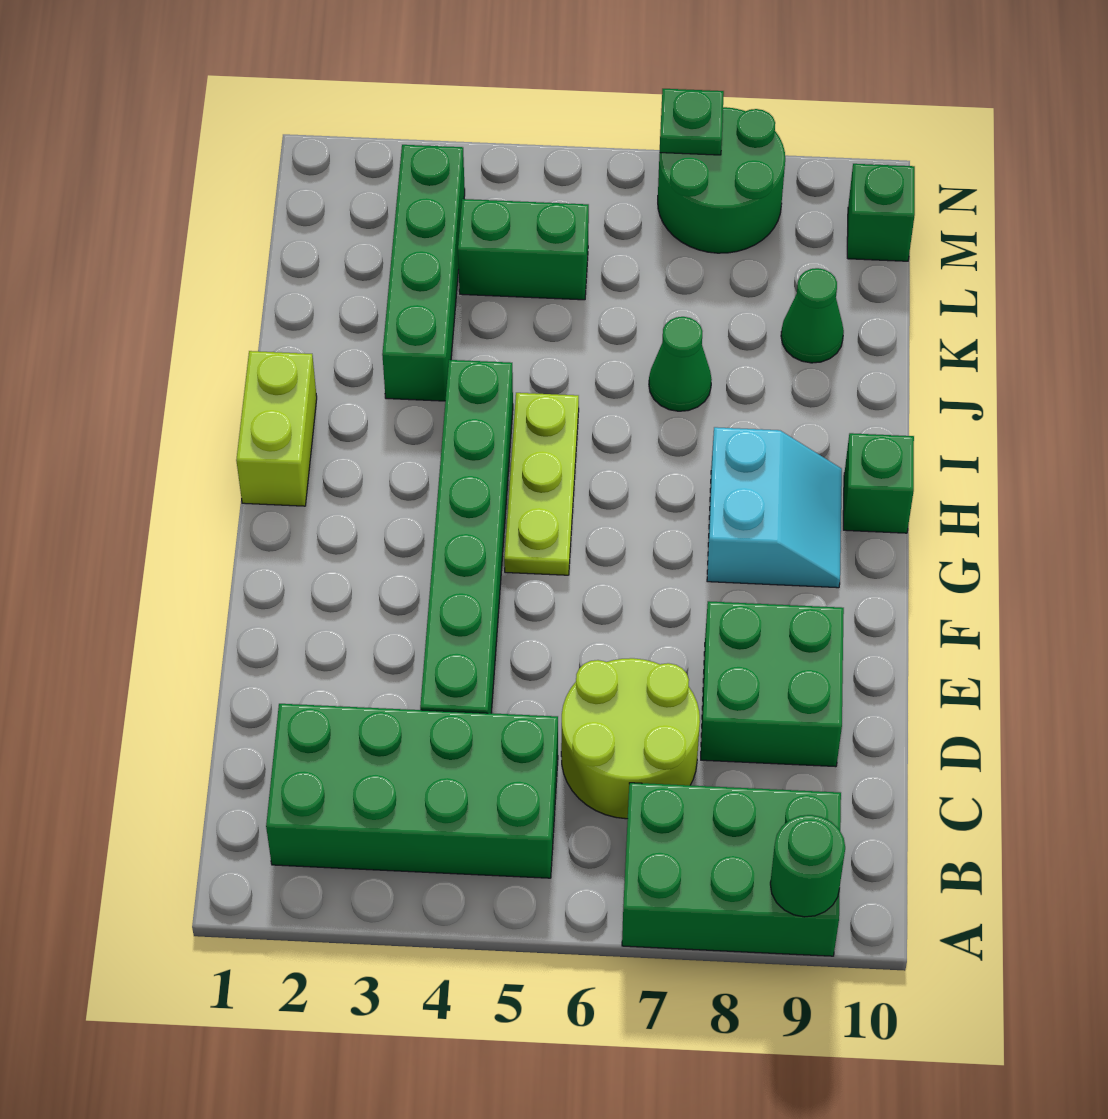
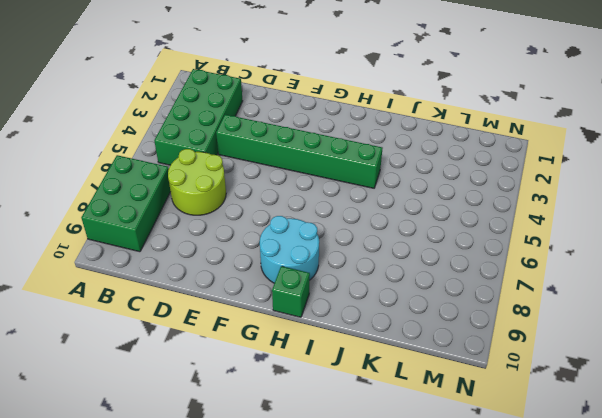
cyan round brick G8:H9 level 1 -> cyan slope G8:H9 level 1 top 8
none -> green brick D8:E9 level 1
none -> lime plate G5:I5 level 1
none -> lime brick H1:I1 level 1

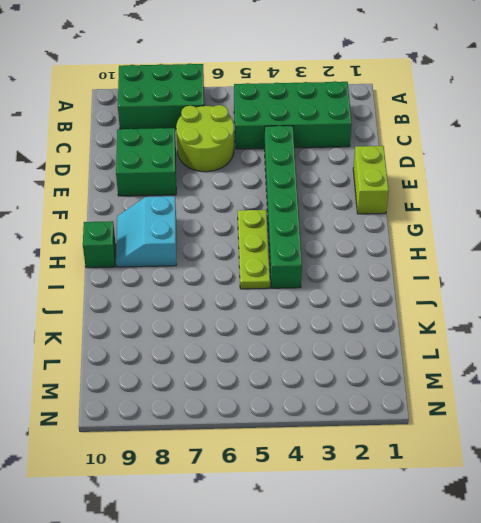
lime brick E1:F1 level 1 -> lime brick H1:I1 level 1
none -> green brick J3:M3 level 1
none -> green cone J7 level 1
none -> green cone K9 level 1

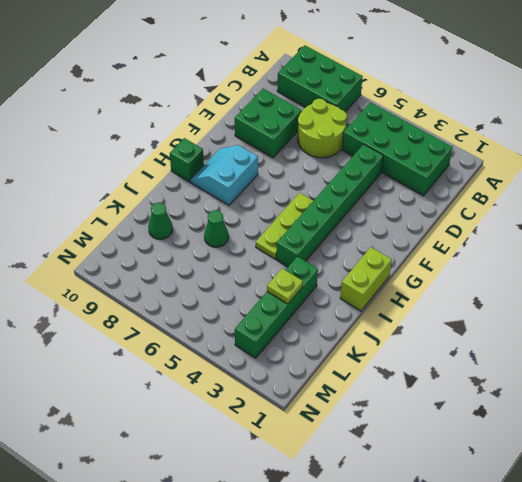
lime plate K3 level 2 -> none
none -> green brick L4:L5 level 1
none -> green round brick M7:N8 level 1
none -> green brick M10 level 1

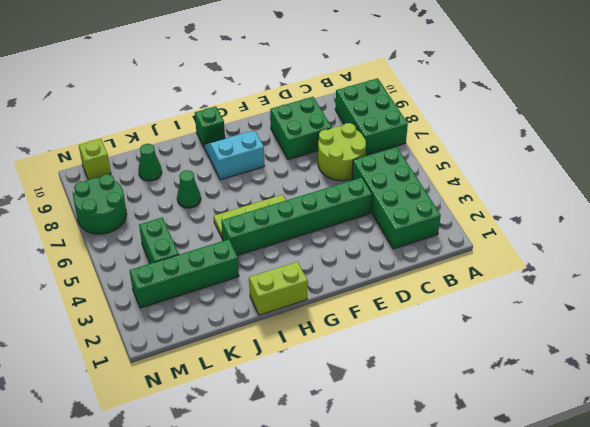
lime brick M10 level 1 -> green brick M10 level 1
none -> green round brick A9 level 2
none -> green plate N7 level 2

